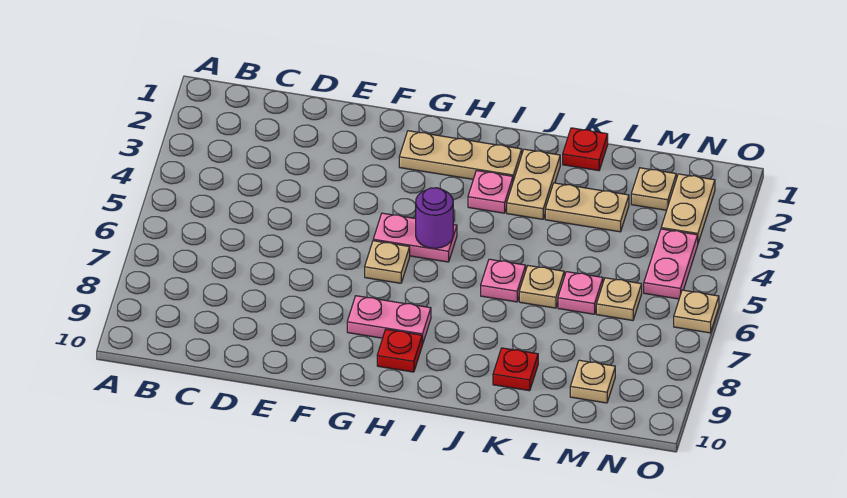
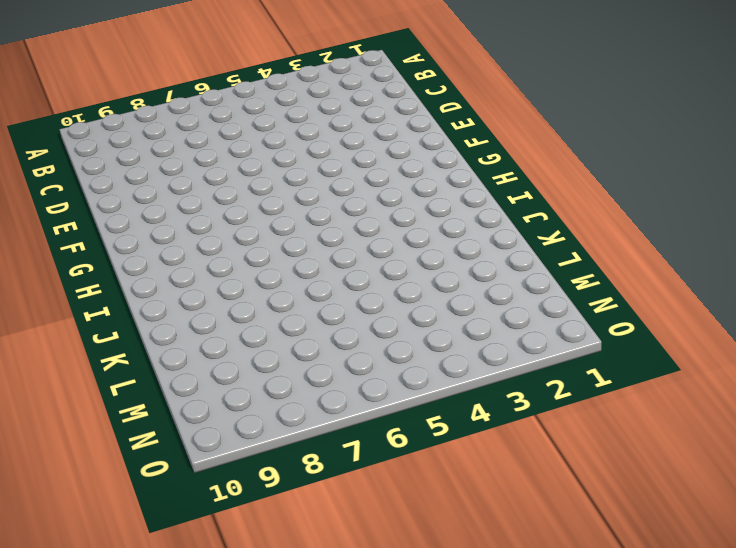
none -> tan plate G2:I2 level 1
none -> pink plate G5:H5 level 1
none -> tan plate G6 level 1

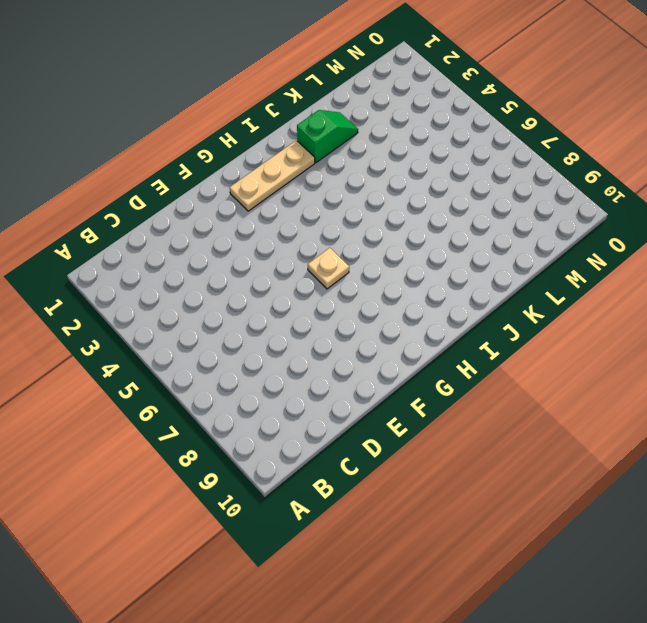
green slope J2:K2 level 1 top J -> tan plate J2:J3 level 1
none -> pink plate G5:H5 level 1
none -> pink plate G8:H8 level 1
none -> red plate H9 level 1

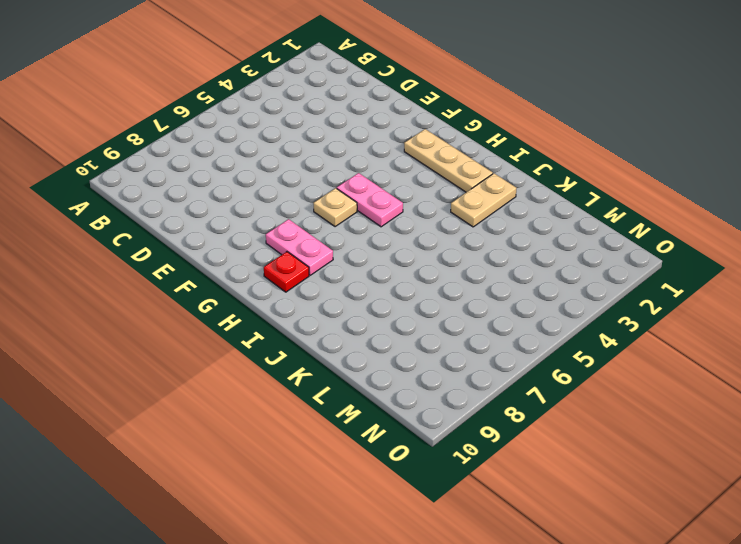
none -> pink plate I3 level 1
none -> pink plate J6 level 1
none -> red plate K1 level 1

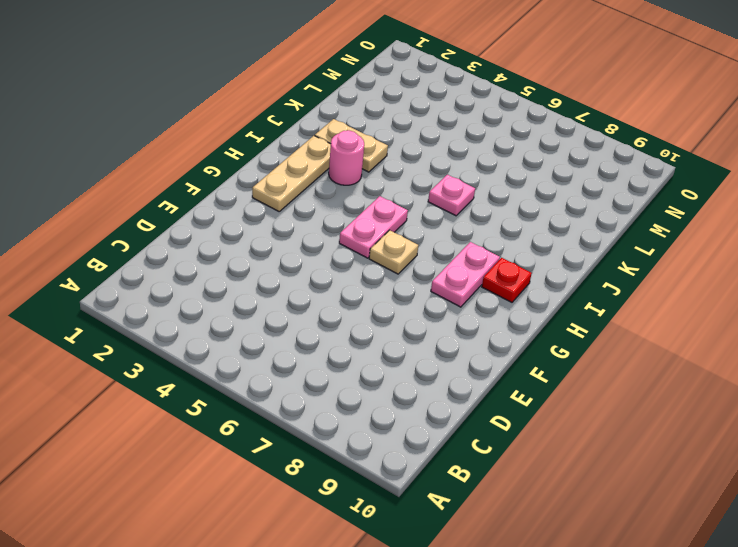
pink round brick I3 level 1 -> pink plate I3 level 1
none -> red plate K1 level 1
none -> tan plate K3:L3 level 1
none -> tan plate K6 level 1

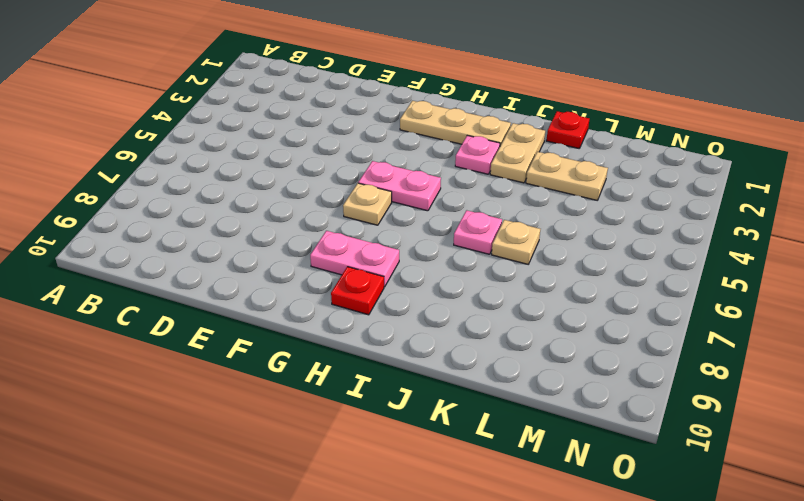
none -> red plate K9 level 1
none -> pink plate L6 level 1
none -> tan plate M2 level 1

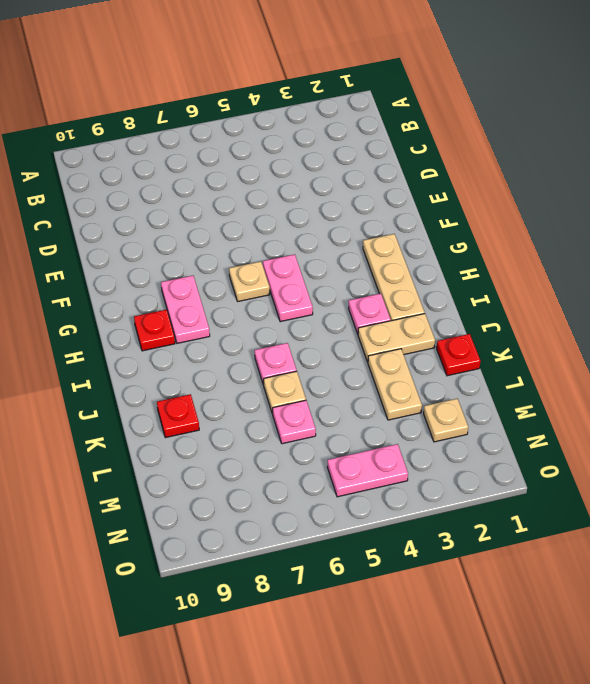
none -> tan plate M6 level 1
none -> tan plate M9 level 1
none -> tan plate N2:N3 level 1

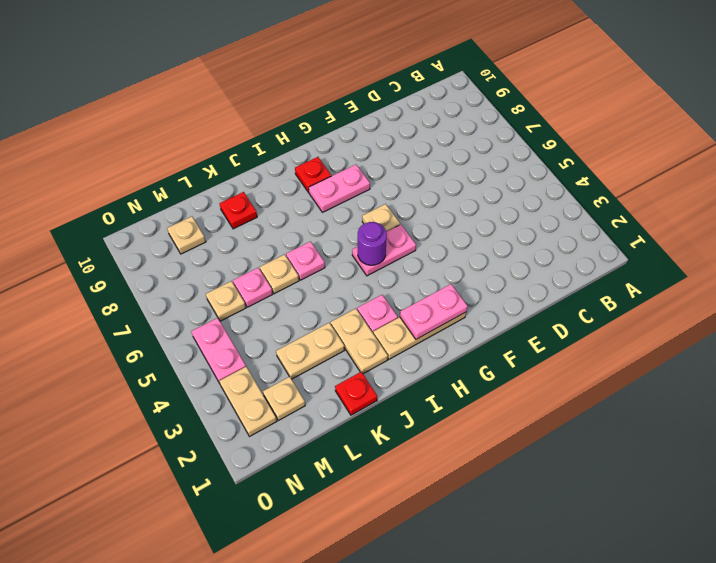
pink plate G2:H2 level 2 -> none
none -> tan plate O6 level 1

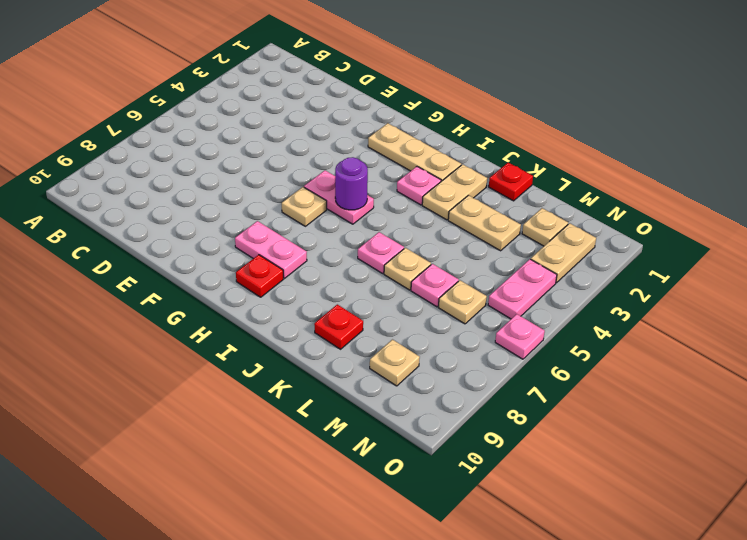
pink plate O6 level 1 -> tan plate O6 level 1

